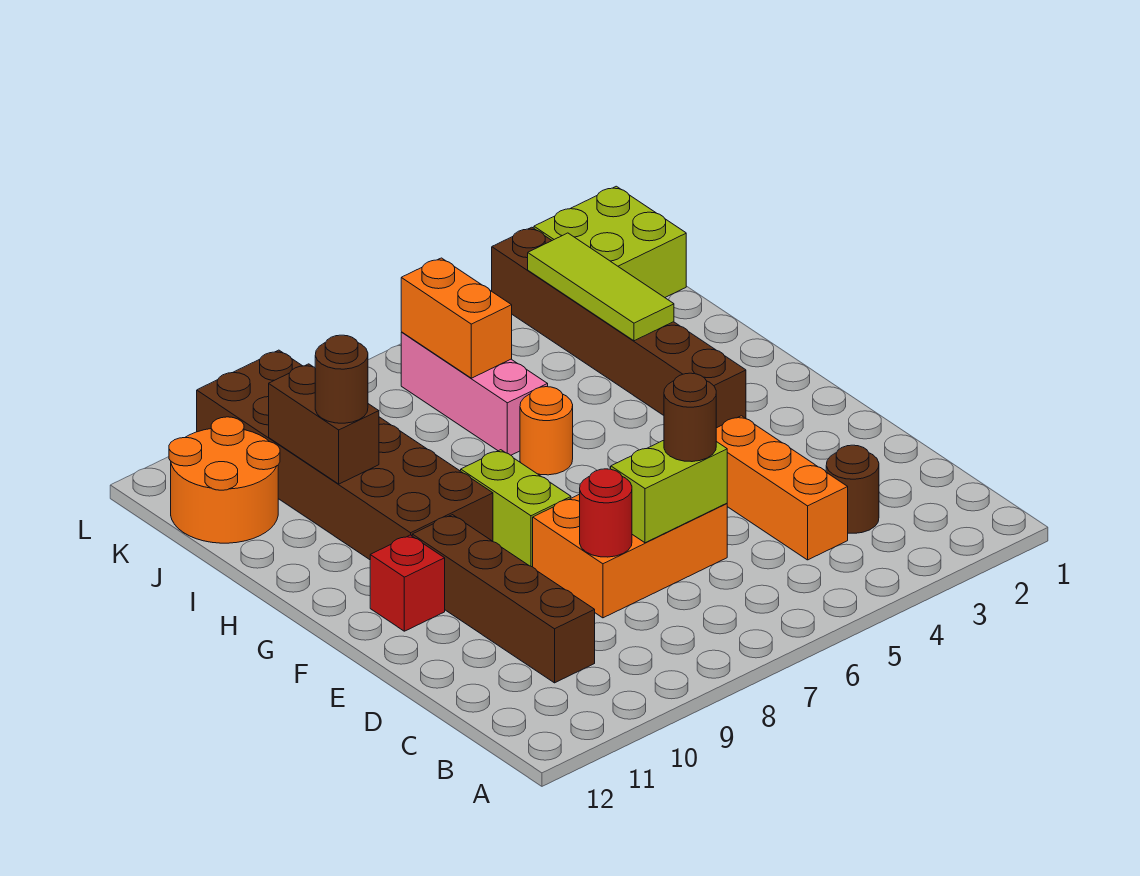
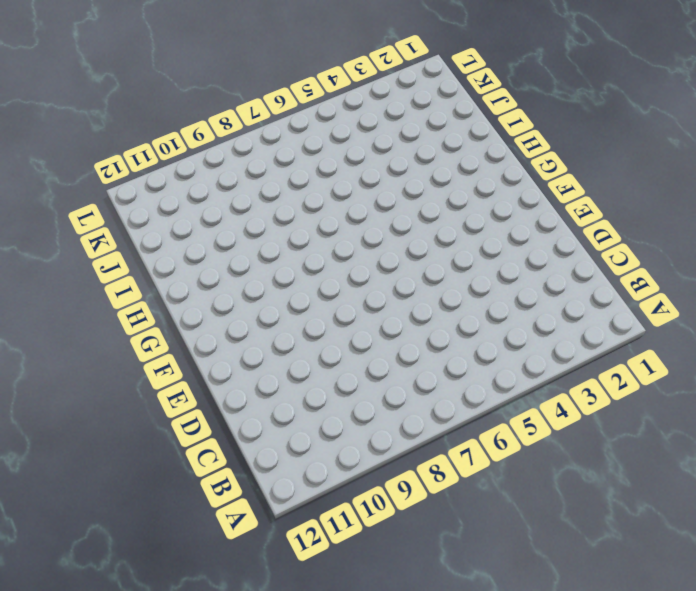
none -> brown round brick C3 level 1
none -> orange brick C4:E4 level 1
none -> brown brick C10:F10 level 1

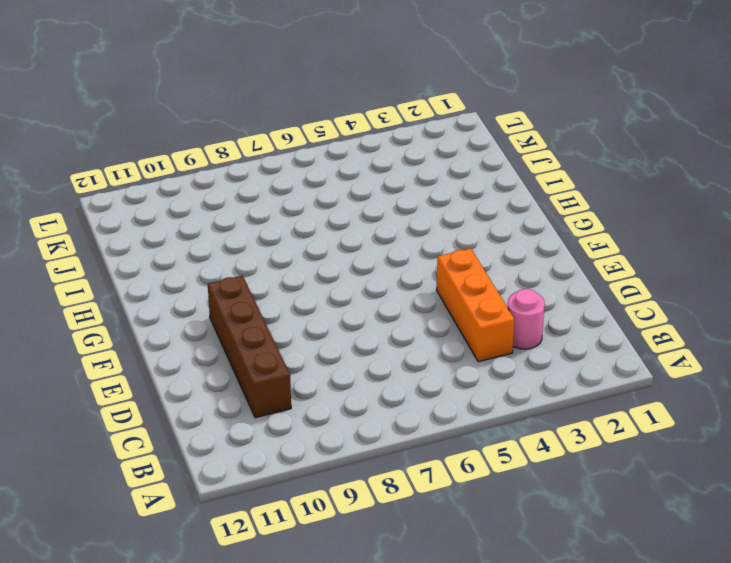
pink round brick C3 level 1 -> brown round brick C3 level 1
none -> orange brick D6:E8 level 1
none -> lime brick F8:G8 level 1
none -> red brick F11 level 1

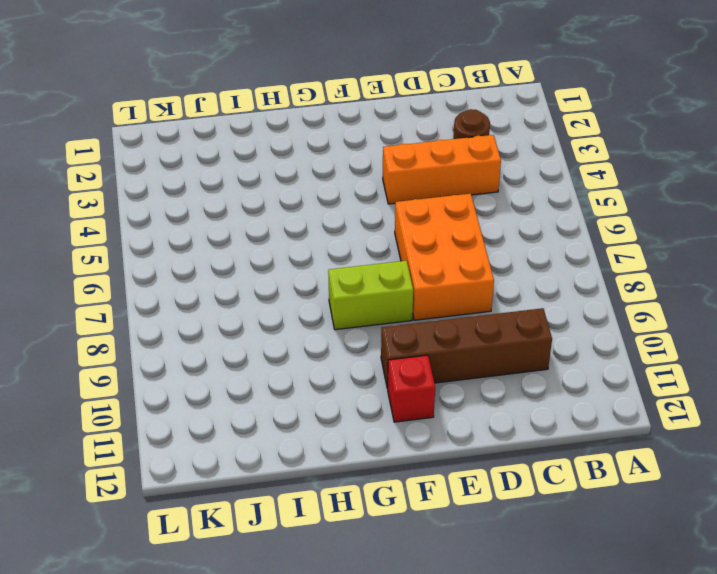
none -> brown brick G3:L3 level 1
none -> brown brick G9:L10 level 1
none -> orange round brick H6 level 1

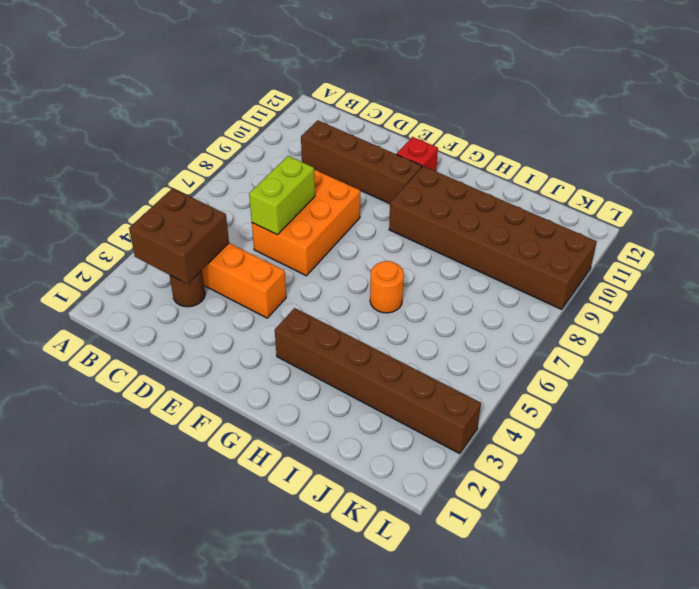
brown brick B3:C4 level 2 -> none
none -> lime brick F8:G8 level 1
none -> pink brick I6:K6 level 1
none -> orange round brick J11:K12 level 1

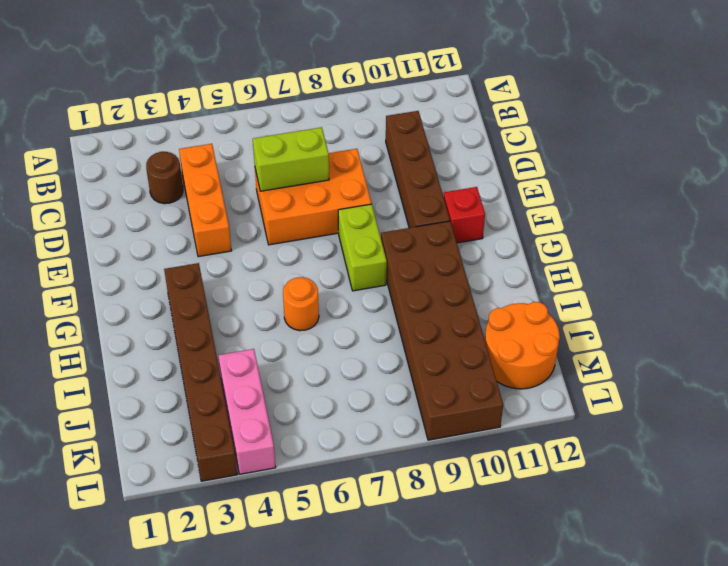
pink brick J4:L4 level 1 -> pink brick I6:K6 level 1
none -> lime brick K1:L2 level 1
none -> red round brick D8 level 2
none -> lime tile I3:K3 level 2

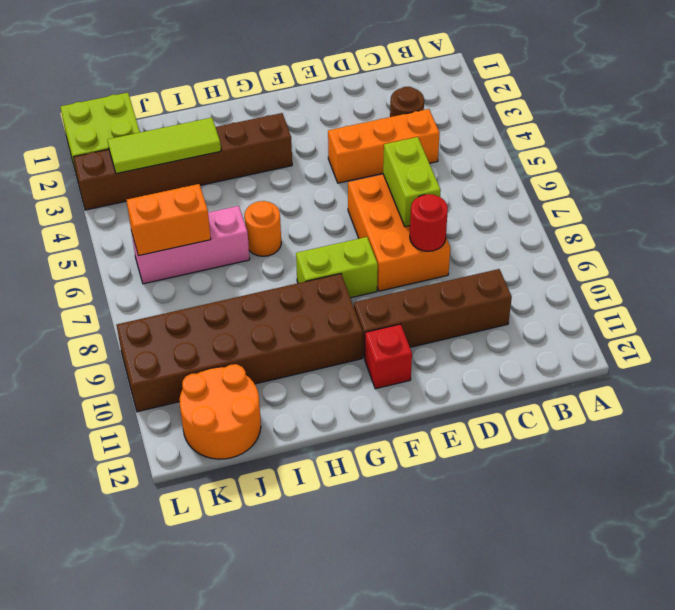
none -> brown brick I10:J10 level 2
none -> brown round brick D6 level 3
none -> brown round brick I10 level 3

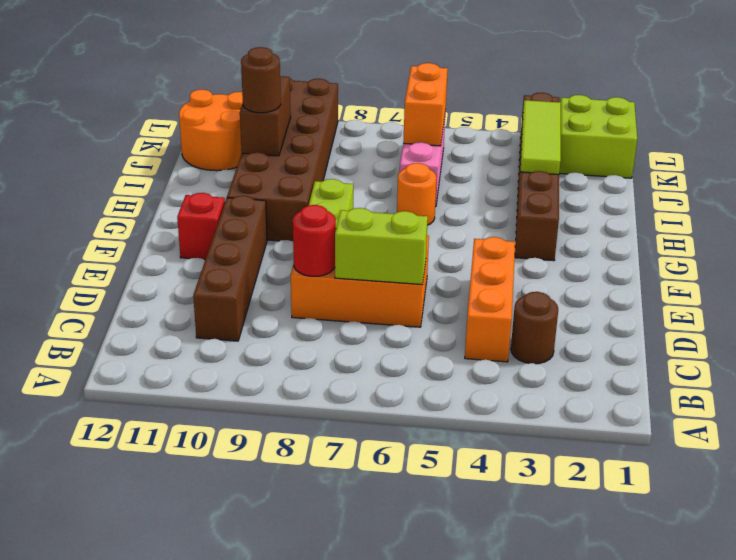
none -> brown round brick D6 level 3

